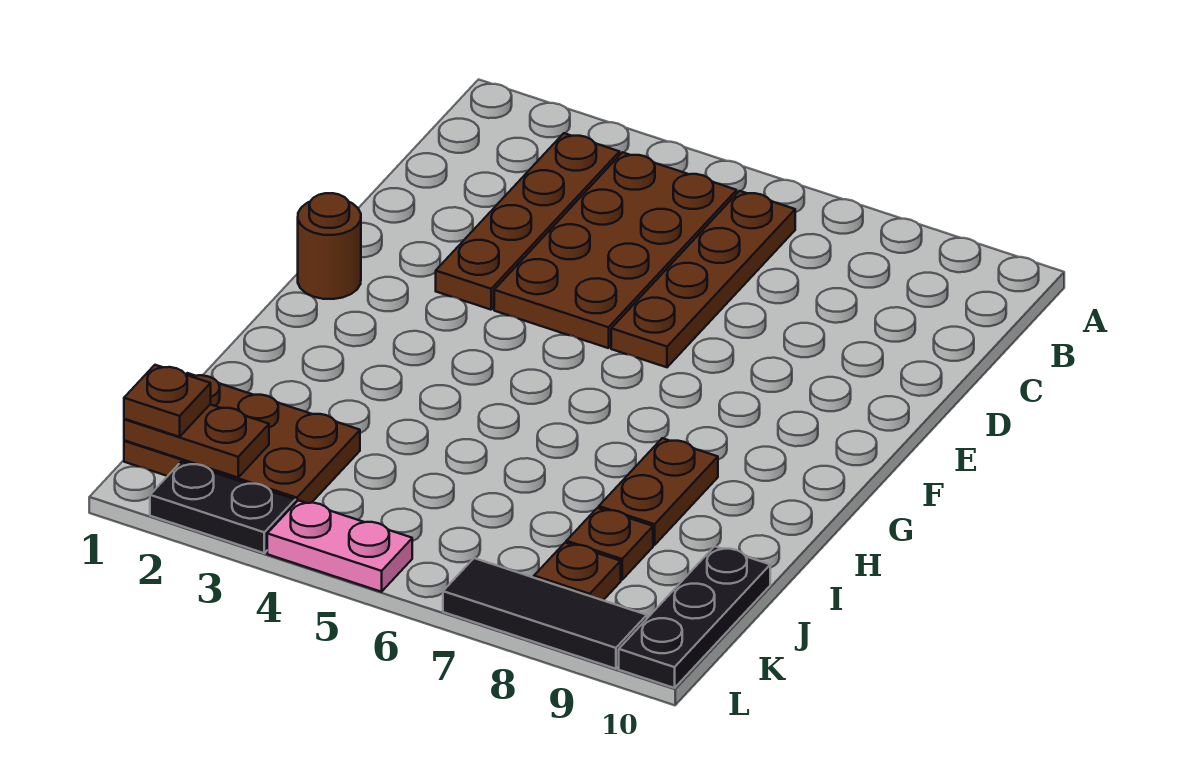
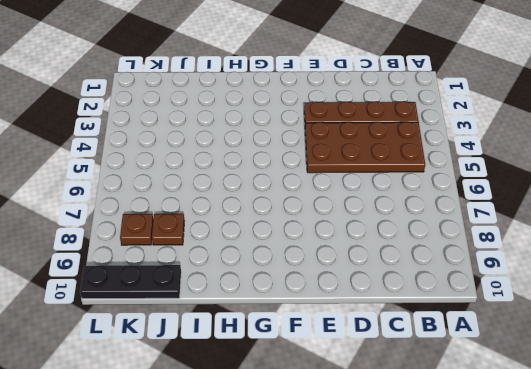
none -> brown plate B6:E6 level 1
none -> brown round brick F1 level 1
none -> brown plate H8:I8 level 1

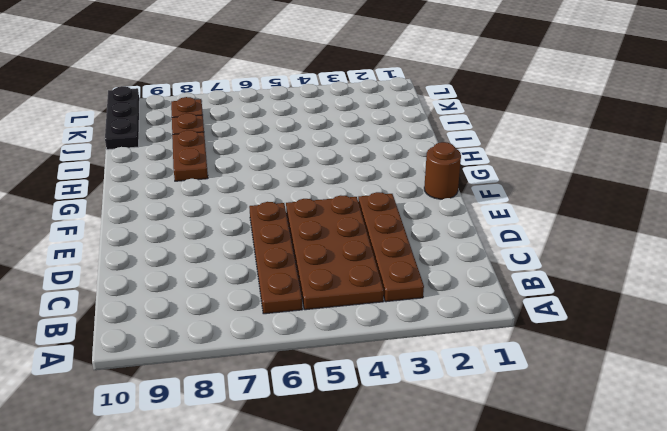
none -> brown plate J1:K3 level 1
none -> black plate L2:L3 level 1
none -> pink plate L4:L5 level 1

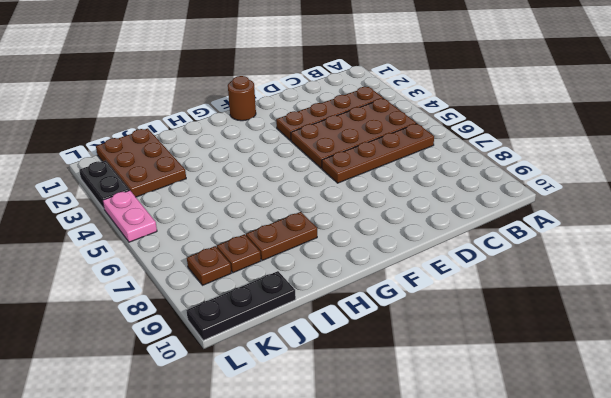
none -> black tile L7:L9 level 1
none -> brown plate K1:K2 level 2
none -> brown plate K1 level 3

